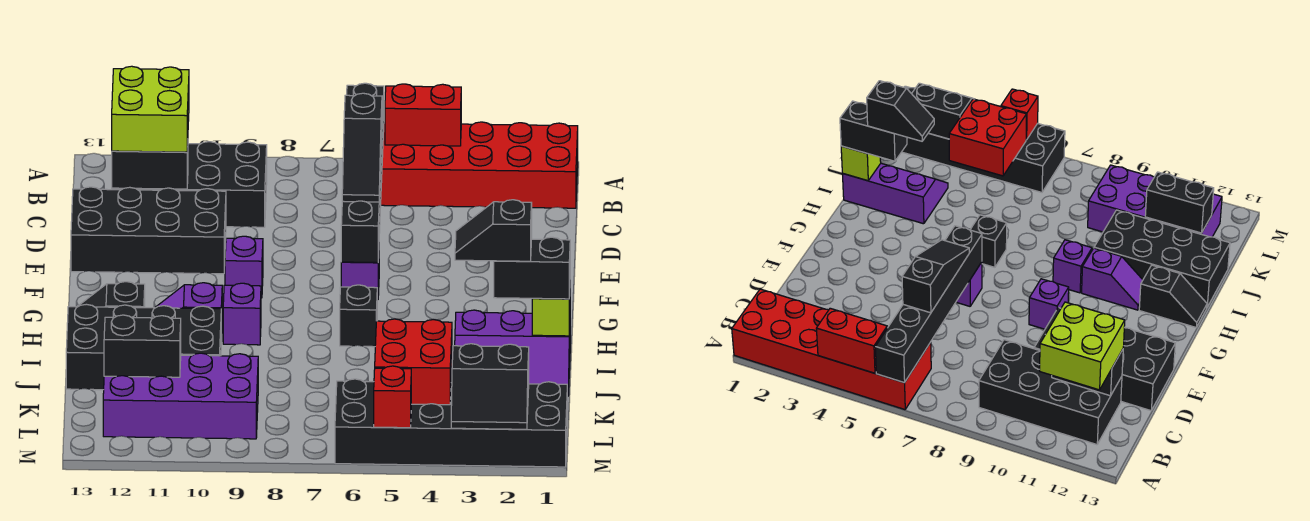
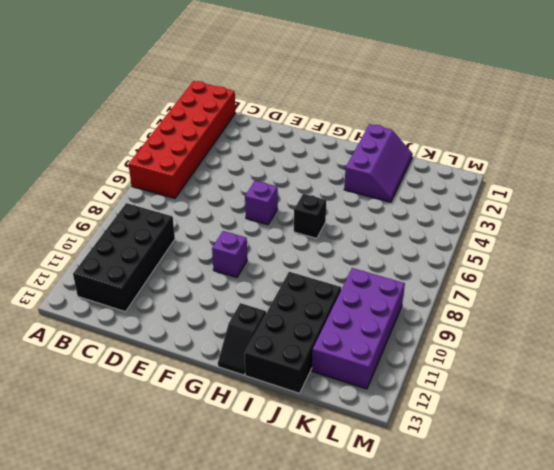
none -> black brick D10:E13 level 1
none -> purple brick H9 level 1
none -> purple slope H10:H11 level 1 top 10

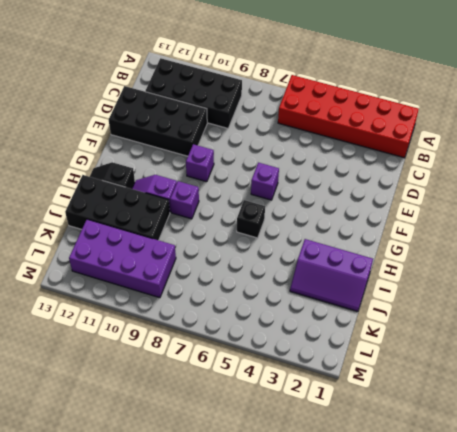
none -> black brick L1:M6 level 1
none -> red brick A4:A5 level 2
none -> black brick A6:F6 level 2

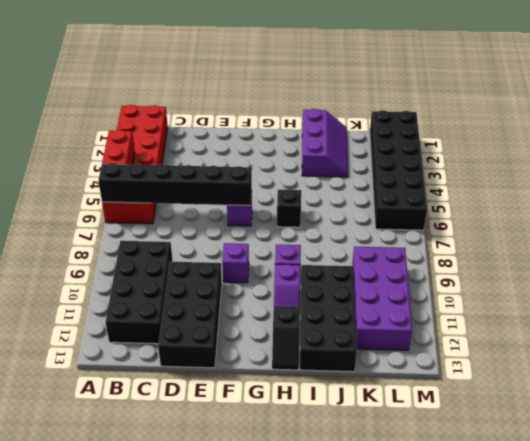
none -> black brick C11:C12 level 2
none -> lime brick I1 level 2
none -> red brick K4:L5 level 2

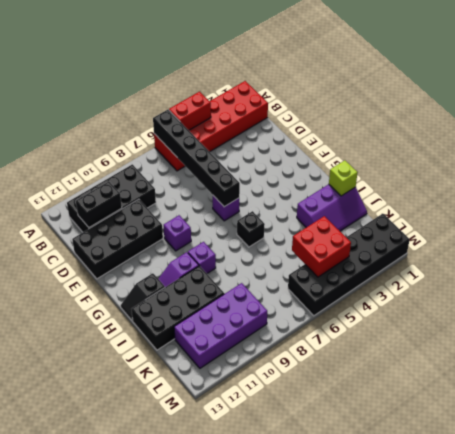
none -> black brick K11:K12 level 2
none -> black slope L2:M3 level 2 top L
none -> red brick M5 level 2

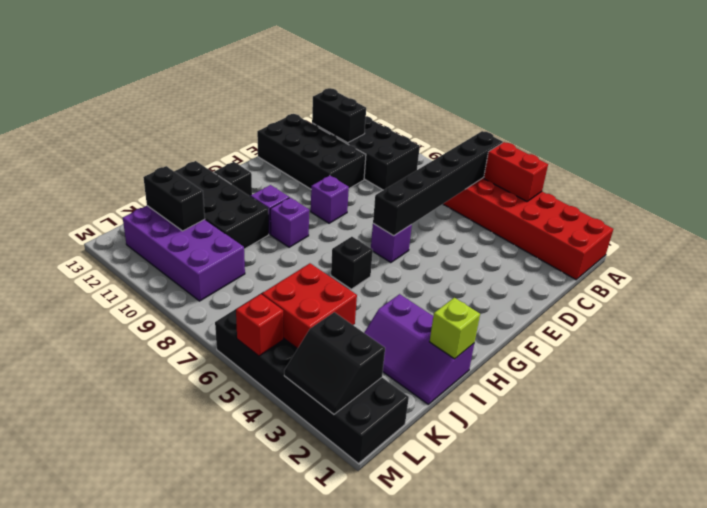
none -> lime brick B11:C12 level 3
none -> black slope C6:E6 level 3 top C
none -> black brick I1:I2 level 3

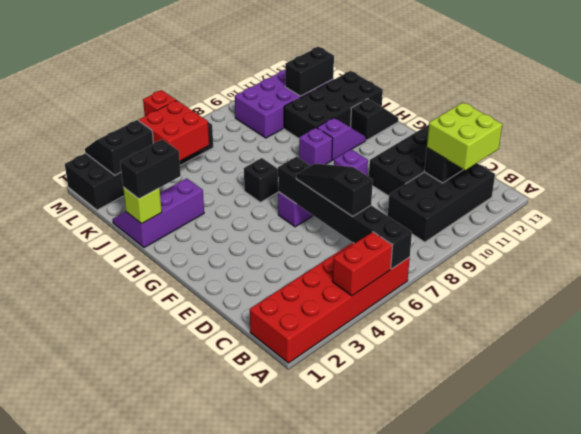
none -> black slope I2:I3 level 4 top 2

